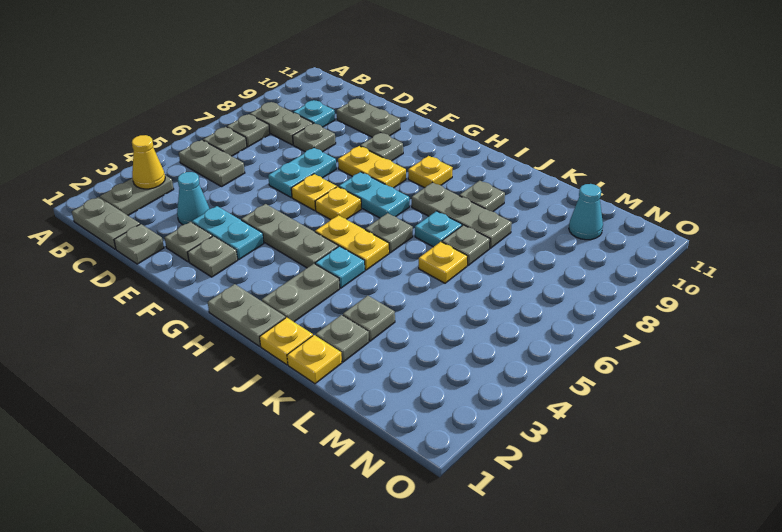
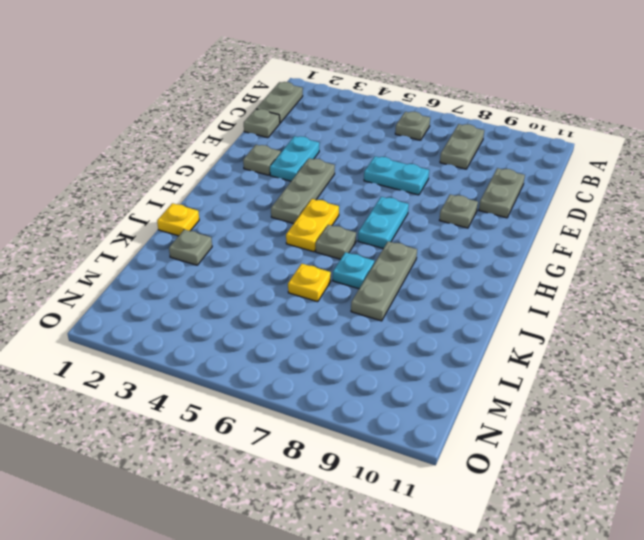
none -> grey plate B2:B3 level 1
none -> grey plate B5:C5 level 1
none -> grey plate B7 level 1
none -> cyan plate C9 level 1

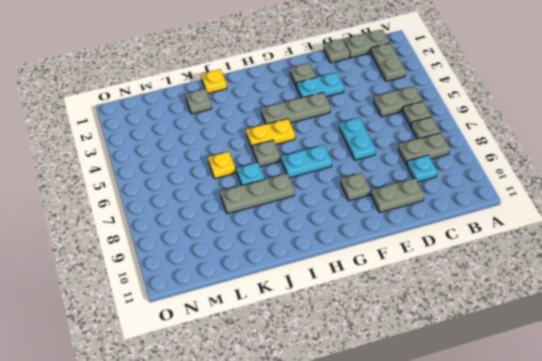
none -> cyan cone D3 level 1
none -> grey plate D8 level 1
none -> grey plate E2 level 1
none -> yellow plate F6 level 1

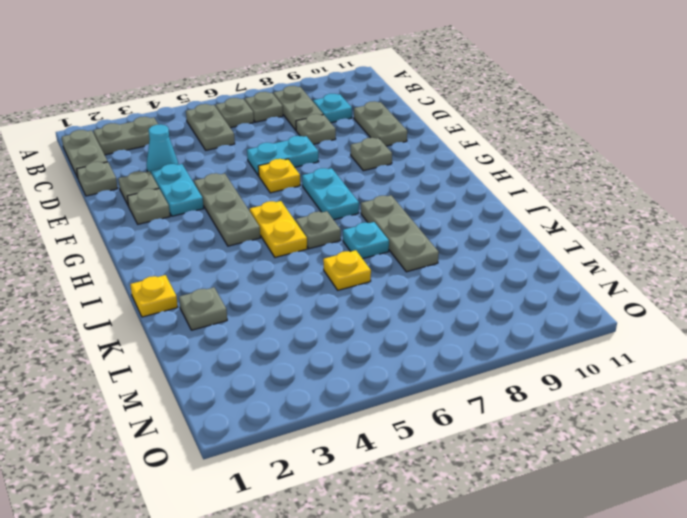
none -> yellow plate F8:G8 level 1
none -> yellow plate G6 level 1
none -> grey plate H1:I1 level 1
none -> yellow plate H9 level 1

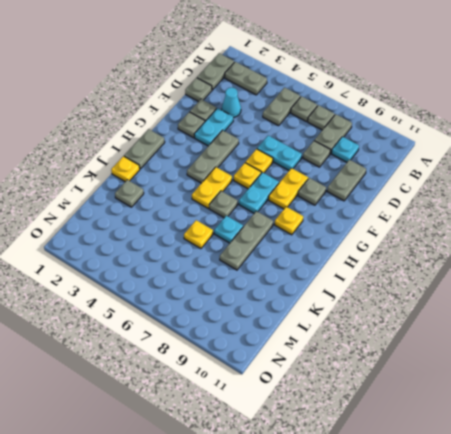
none -> grey plate I2:I3 level 1
none -> cyan plate I4 level 1
none -> grey plate J9 level 1
none -> yellow plate K1 level 1

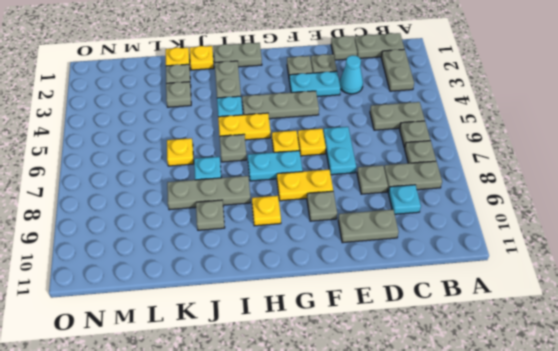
none -> grey plate K7 level 1
none -> cyan cone M10 level 1
none -> yellow cone B3 level 2

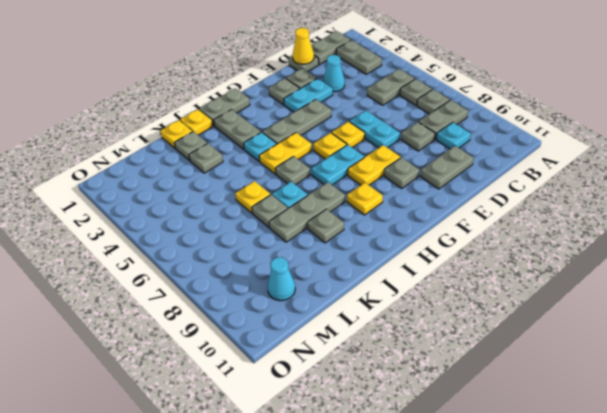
yellow cone D1 level 2 -> yellow cone B3 level 2

